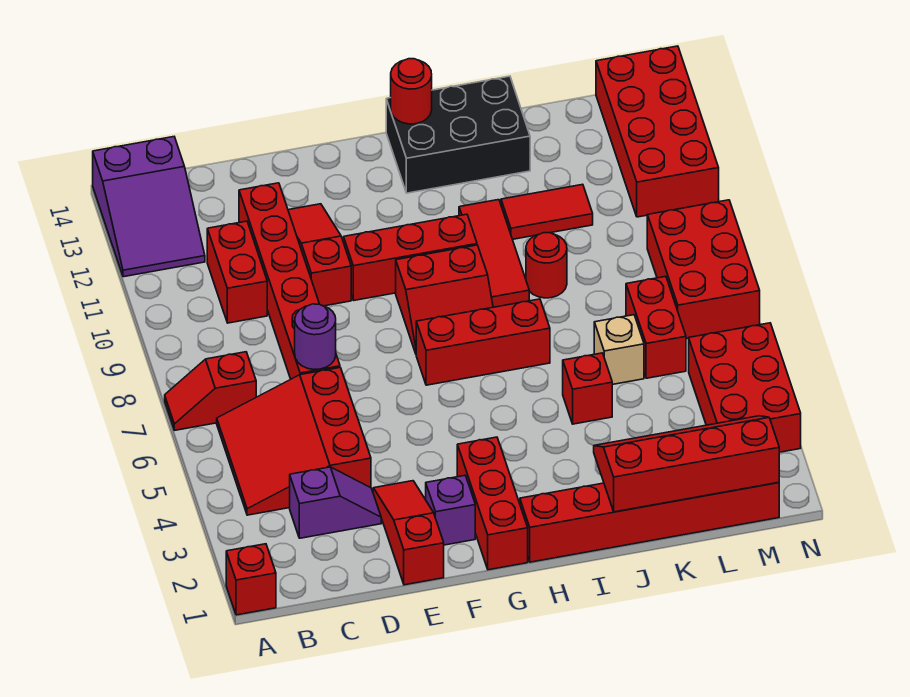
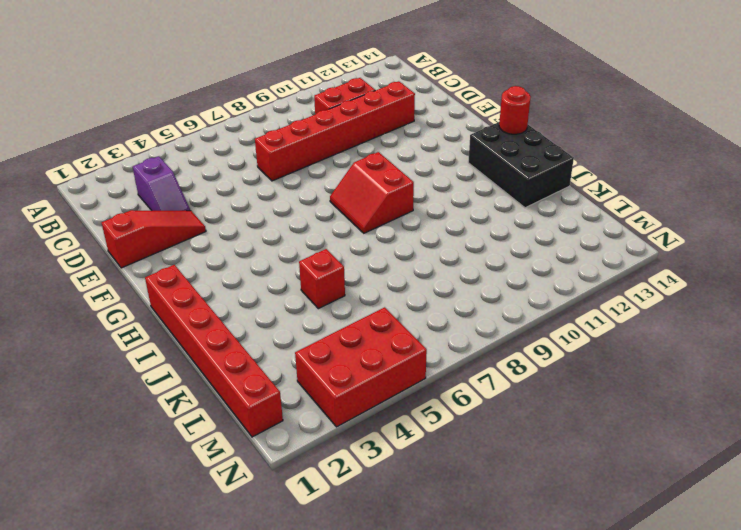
none -> red brick A1 level 1
none -> red slope A7:B7 level 1 top B
none -> purple slope A12:B14 level 1 top 14

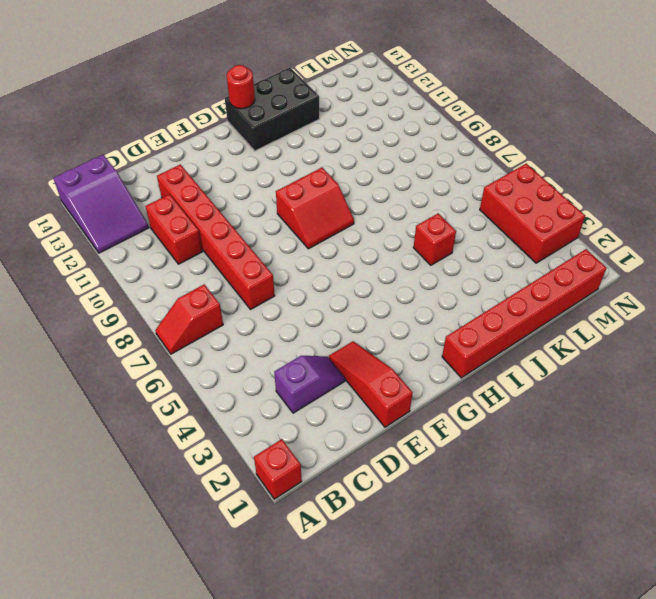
none -> red slope B4:D6 level 1 top D
none -> red slope E10:E12 level 1 top 10
none -> purple brick F2 level 1

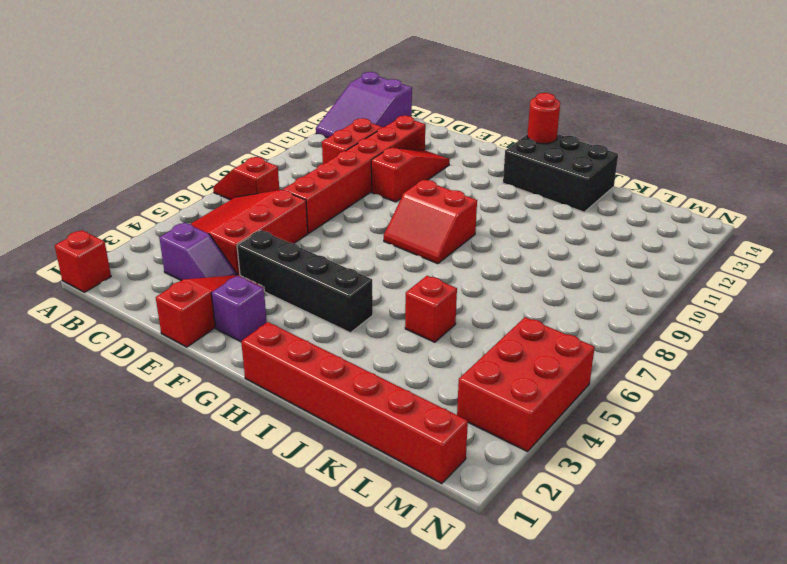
black brick E4:H4 level 1 -> none
none -> red brick F10:H10 level 1
none -> red brick G1:G3 level 1
none -> red brick G7:I7 level 1

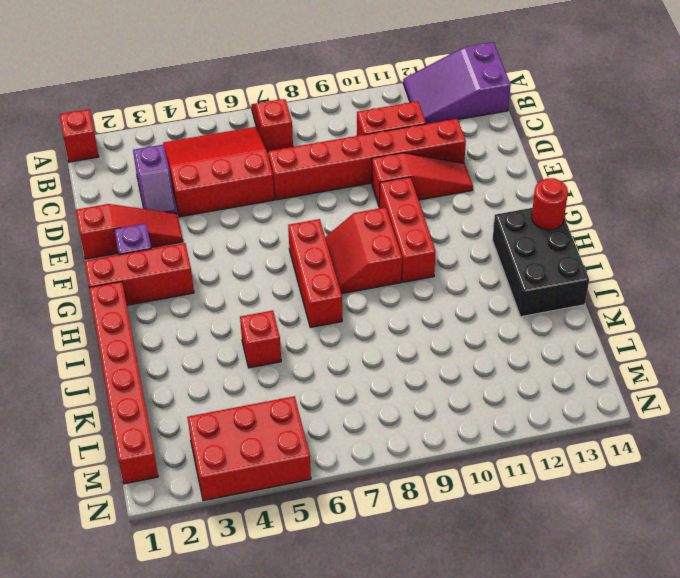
none -> red tile I9:I11 level 1
none -> red round brick J9 level 1
none -> red tile J11:K11 level 1

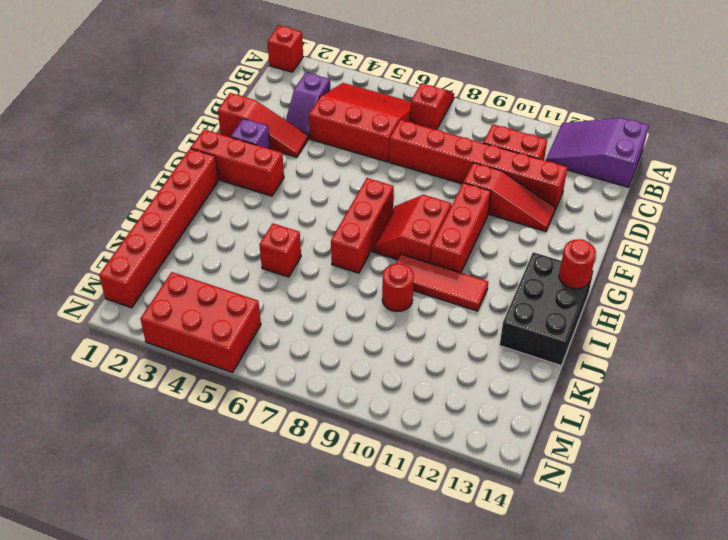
none -> red tile J11:K11 level 1
none -> tan brick K6 level 1
none -> red brick L6:L7 level 1

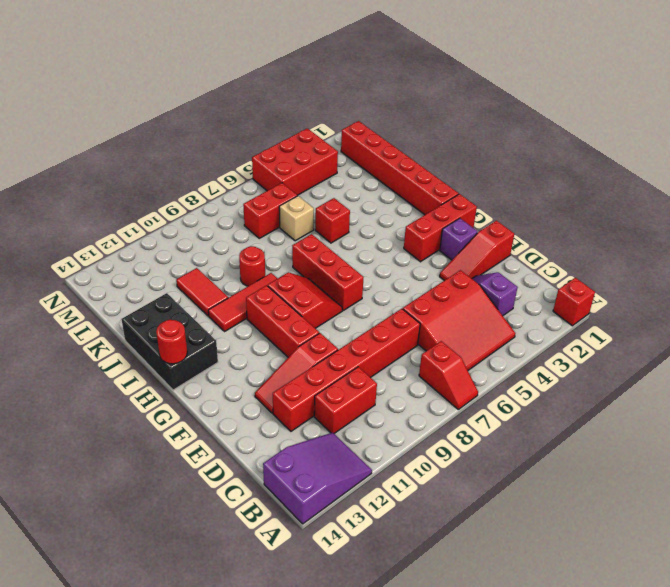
none -> red brick M7:N9 level 1
none -> red brick M11:N14 level 1
none -> purple round brick D7 level 2

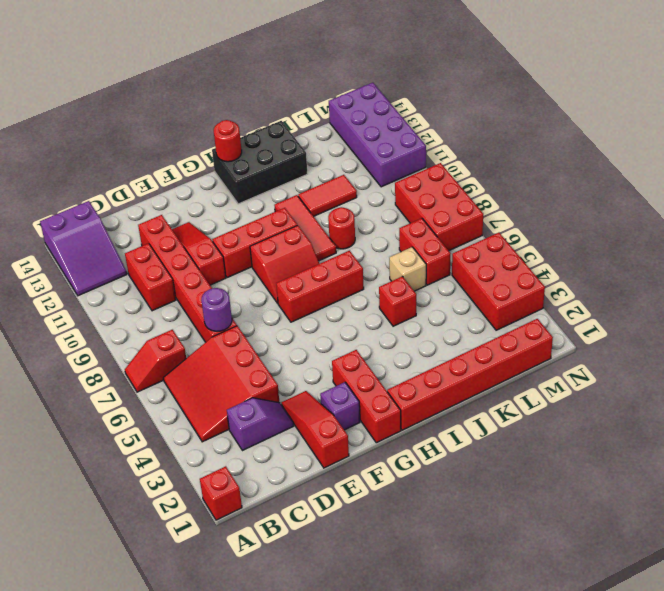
purple brick M11:N14 level 1 -> red brick M11:N14 level 1
none -> red slope J1:M2 level 2 top 1

